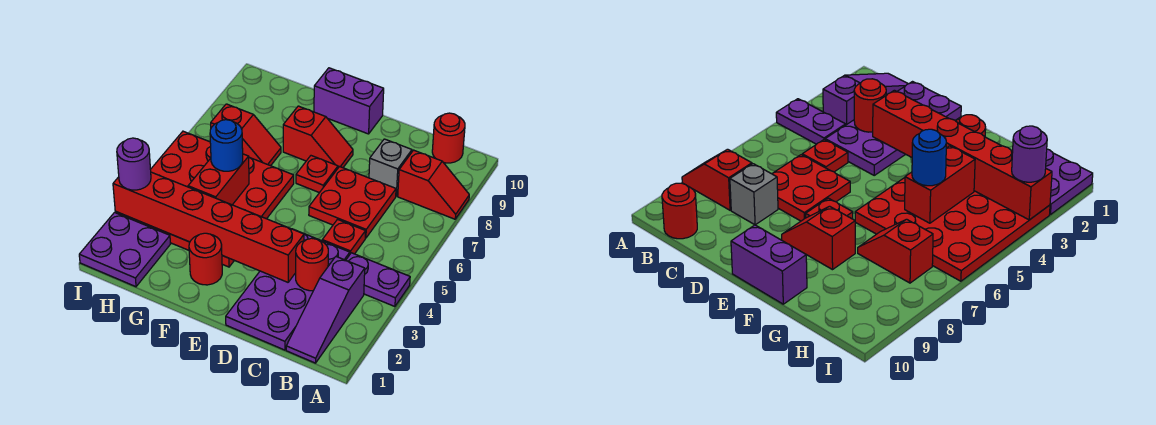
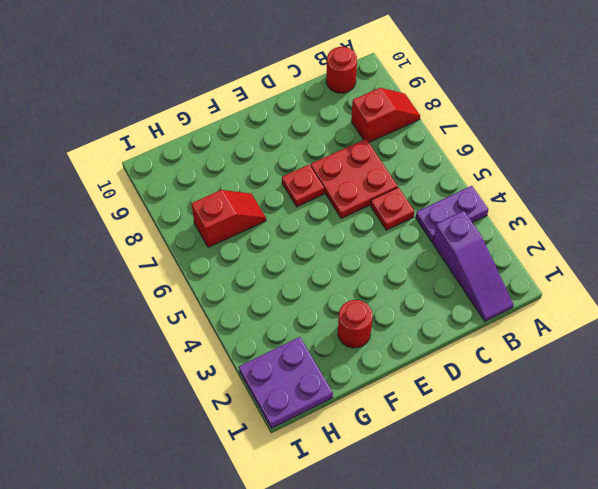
none -> purple plate C1:D4 level 1
none -> grey brick C8 level 1
none -> red slope E8:F8 level 1 top F

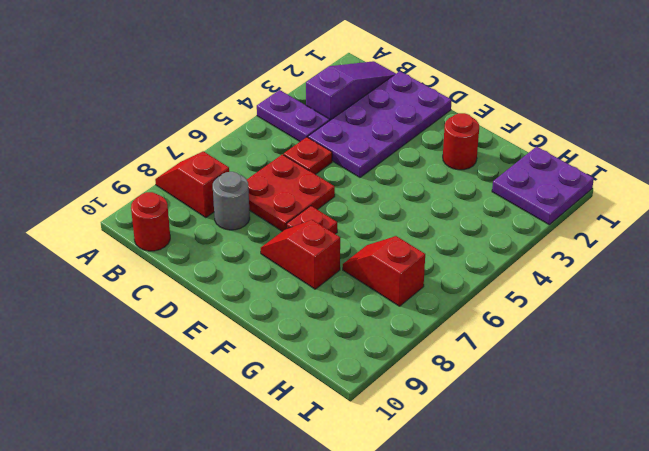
grey round brick C8 level 1 -> grey brick C8 level 1
none -> purple brick E10:F10 level 1
none -> red plate F3:I6 level 1
none -> red round brick C3 level 2

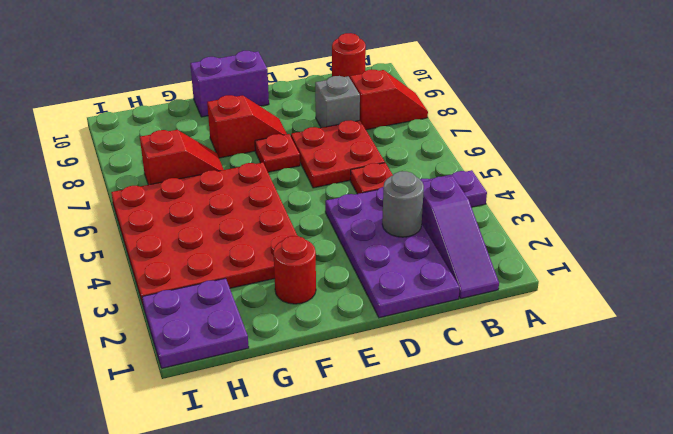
grey round brick C3 level 2 -> red round brick C3 level 2
none -> red brick D3:I3 level 2
none -> red brick G4:G5 level 2
none -> blue round brick G5 level 3

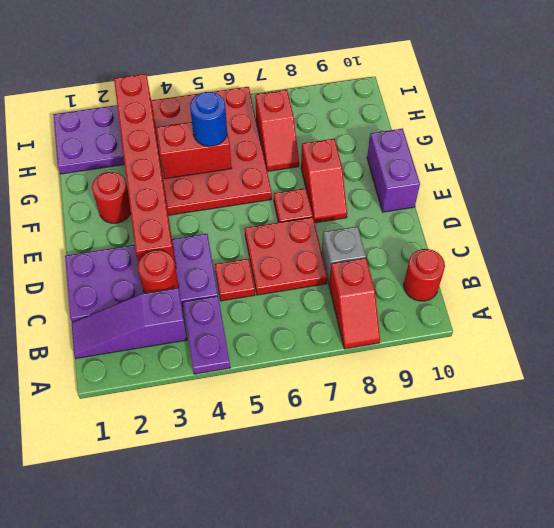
none -> purple round brick I3 level 3

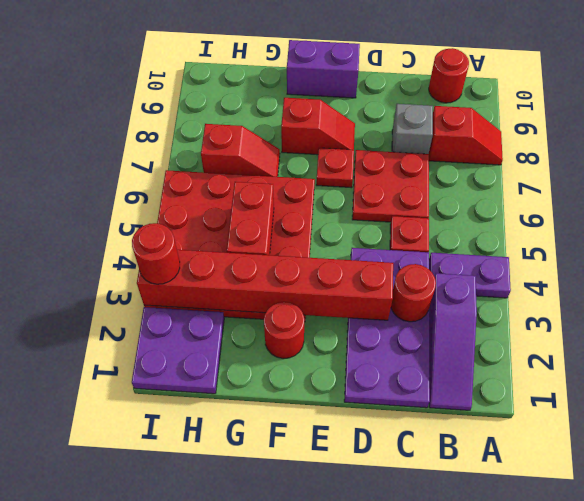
red round brick I3 level 3 -> purple round brick I3 level 3
none -> blue round brick G5 level 3

